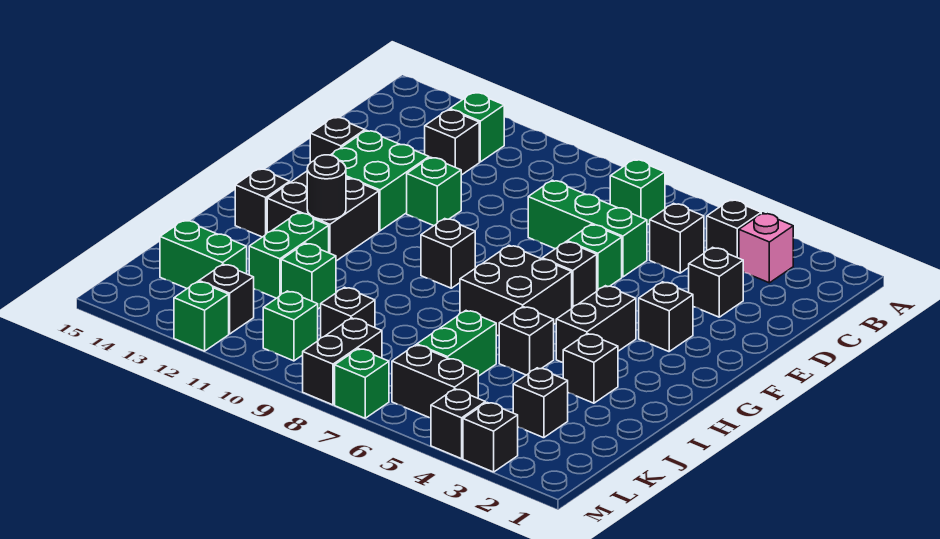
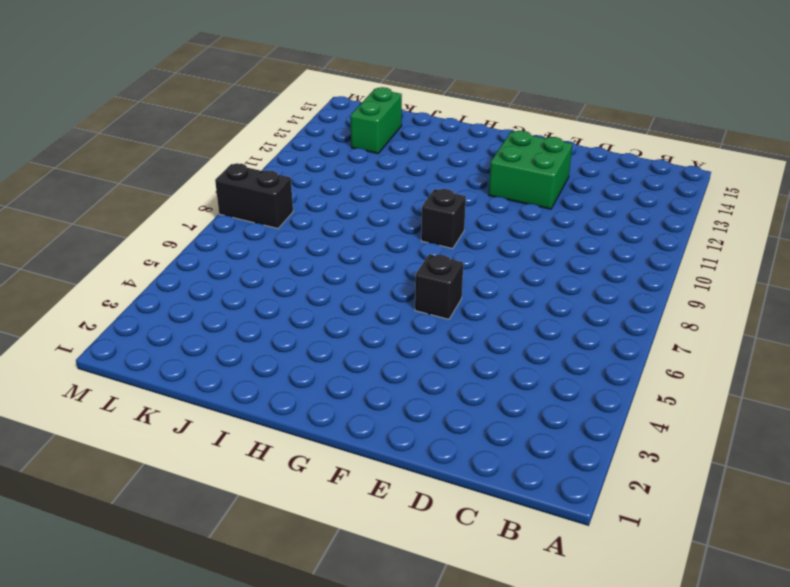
none -> pink brick B3 level 1
none -> black brick B4 level 1
none -> green brick B7 level 1
none -> green brick B12 level 1

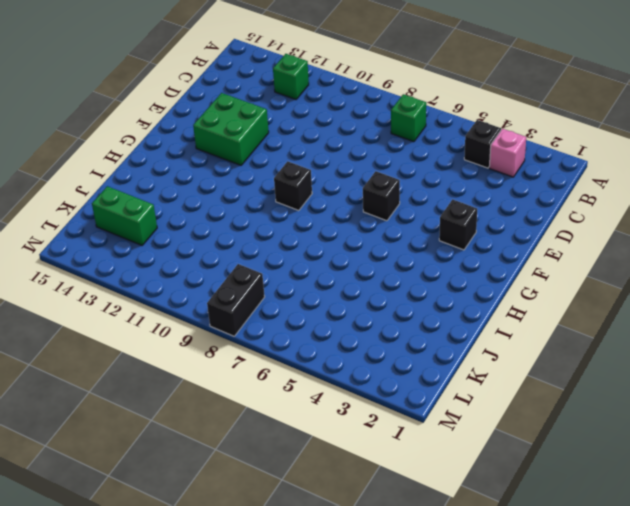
none -> black brick C5 level 1
none -> black brick C12 level 1
none -> black brick D3 level 1
none -> green brick D6:D8 level 1

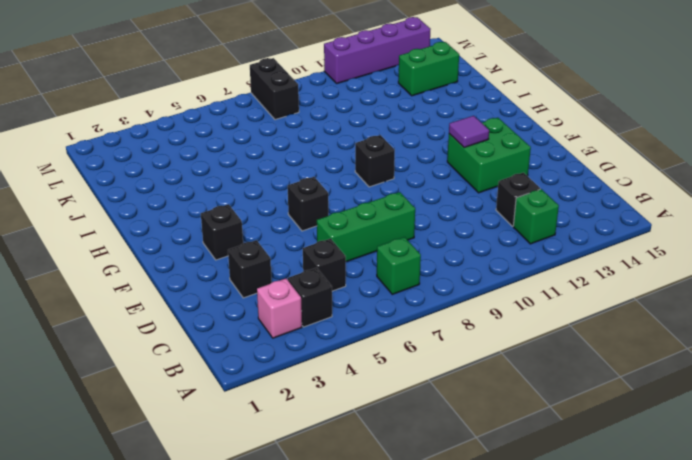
purple tile F12 level 2 -> none
purple brick M11:M14 level 1 -> green brick M12 level 1
none -> green brick E6 level 1
none -> green brick E11 level 1
none -> black brick E14 level 1
none -> black brick G4:H4 level 1

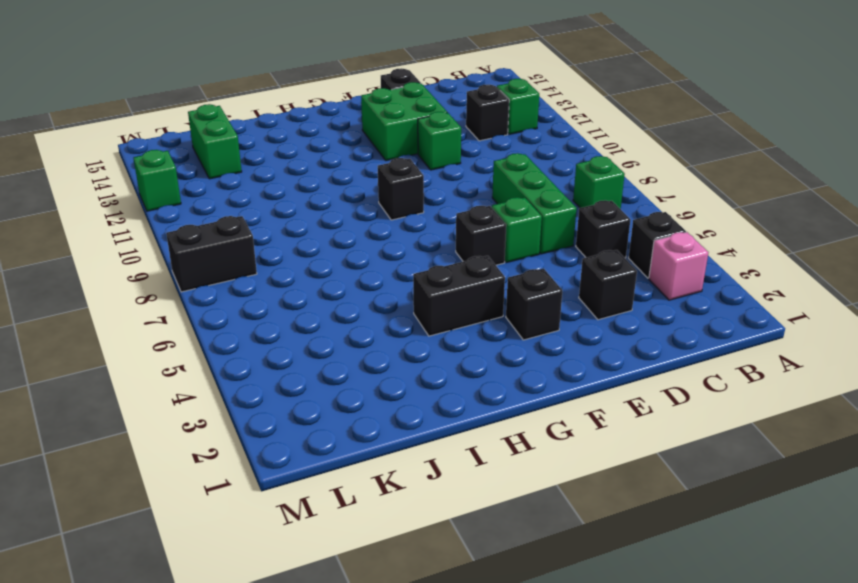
none -> black brick G6:H7 level 1
none -> black brick G12:H13 level 1
none -> black brick H14 level 1
none -> black brick I3 level 1

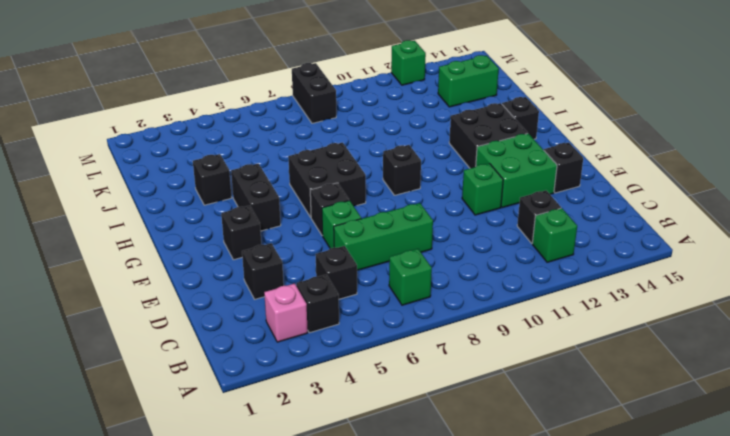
none -> black brick I5 level 1
none -> green brick I12:J12 level 1
none -> green brick J6:K6 level 1
none -> green brick J11 level 1

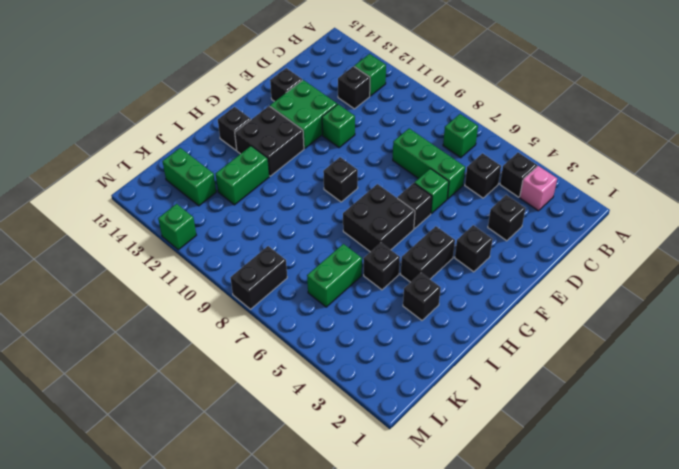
none -> green brick J11 level 1
none -> black brick K3 level 1
none -> black brick K9 level 1
none -> black brick L5:L6 level 1

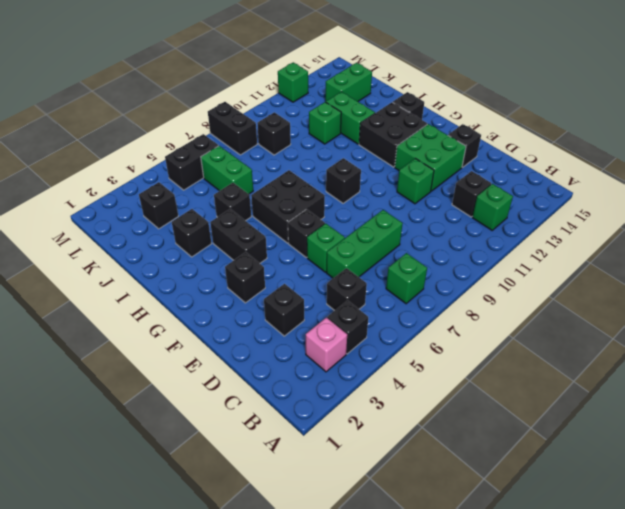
none -> green brick L10 level 1
none -> black brick L12 level 1
none -> black brick M3 level 1
none -> black brick M4 level 1

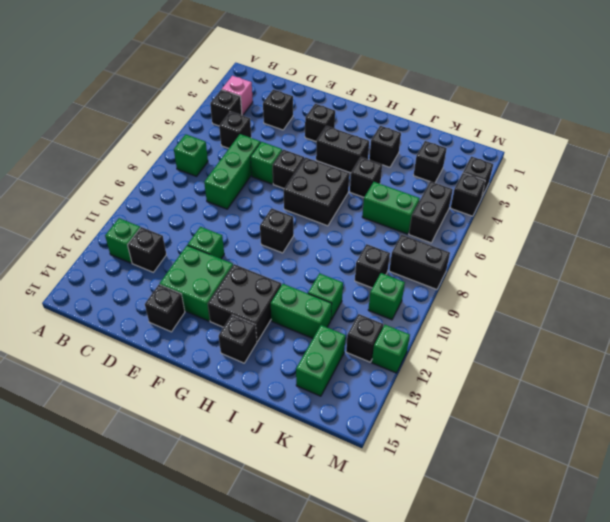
none -> green brick M7 level 1
none -> black round brick H12 level 2

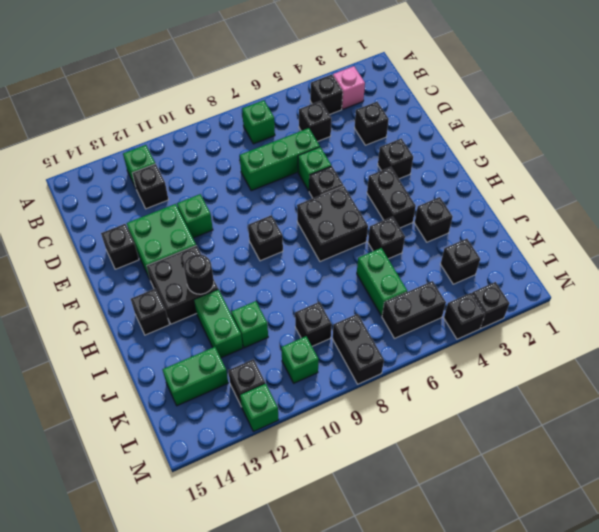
none -> green brick M7 level 1

